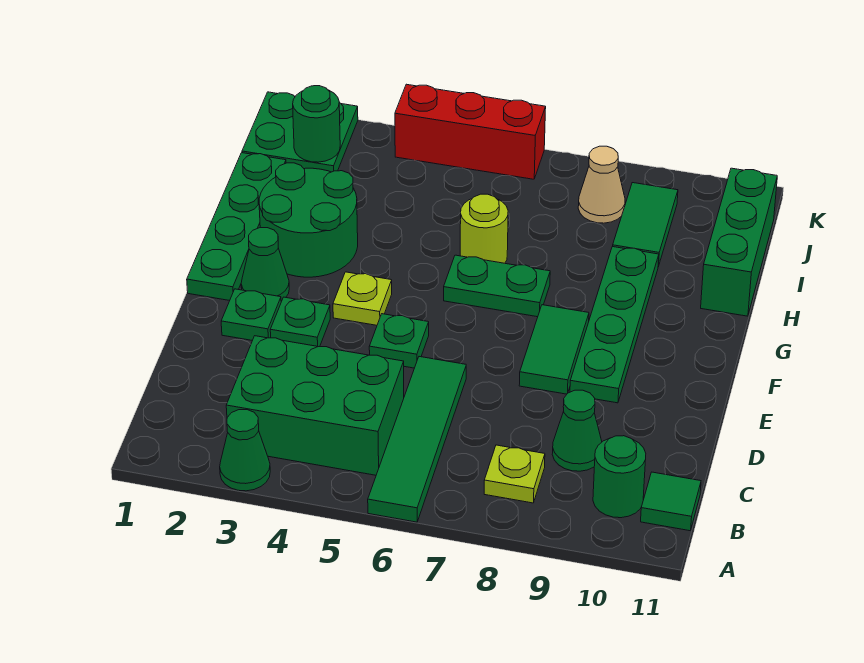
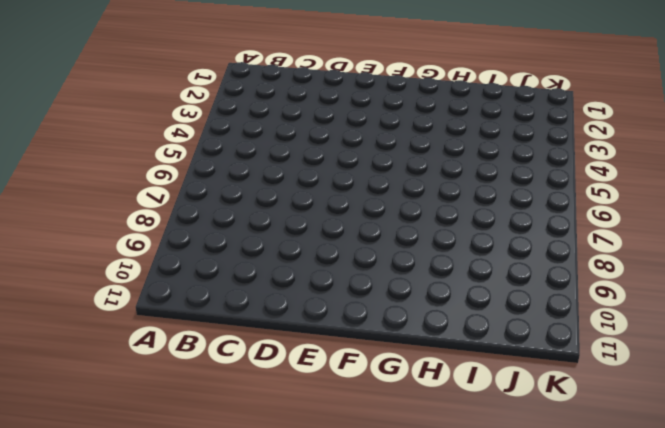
none -> green cone A3 level 1
none -> green tile A6:D6 level 1
none -> green brick B3:C5 level 1

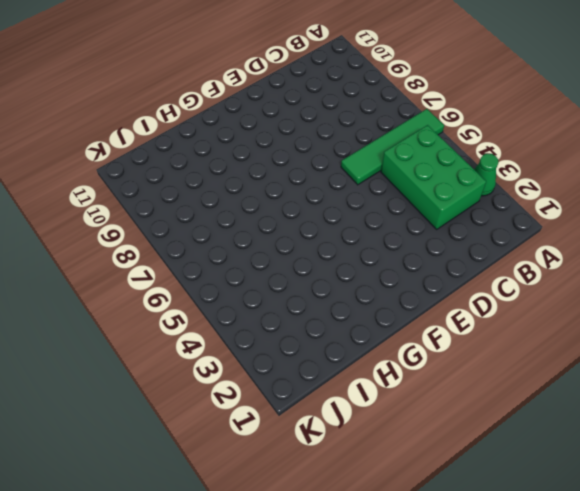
none -> lime plate B8 level 1
none -> green round brick B10 level 1
none -> green tile B11 level 1

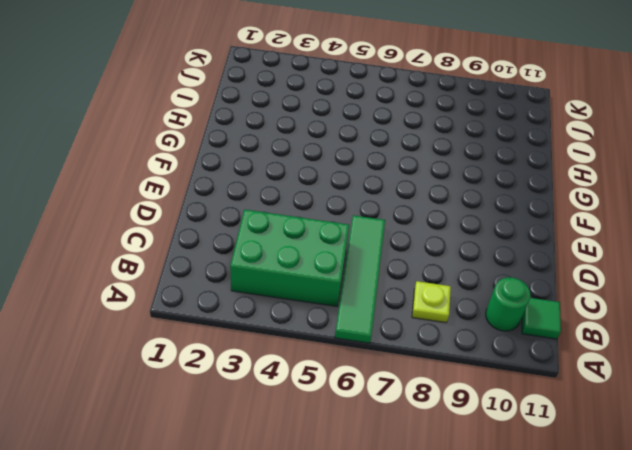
none -> green cone A3 level 1
none -> green cone C9 level 1
none -> green plate E2 level 1

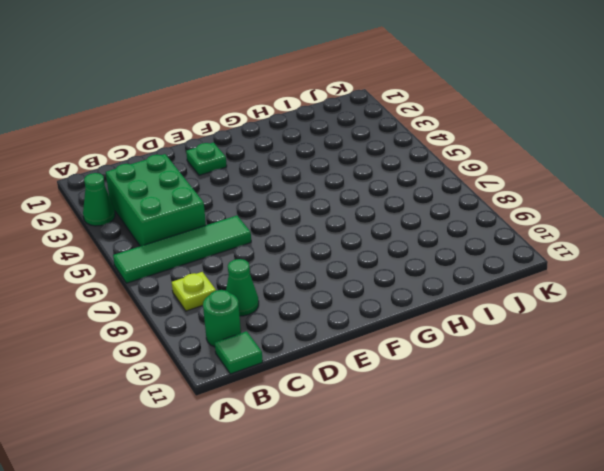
none -> green plate E3 level 1
none -> green plate E5 level 1
none -> green tile E8:F8 level 1

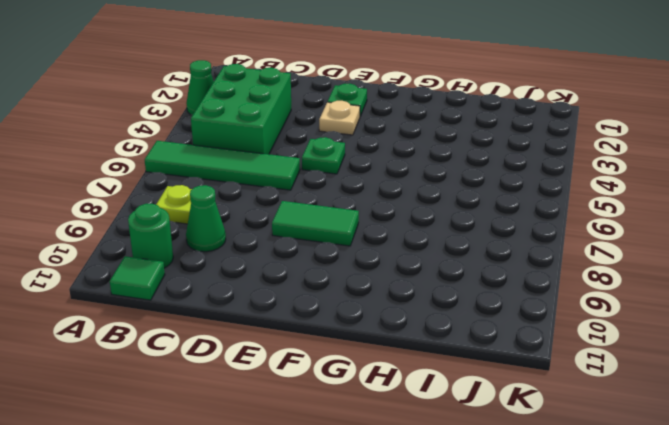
tan plate E3 level 1 -> green plate E3 level 1
none -> green plate E9:H9 level 1
none -> green plate F1:I1 level 1
none -> green cone F2 level 1

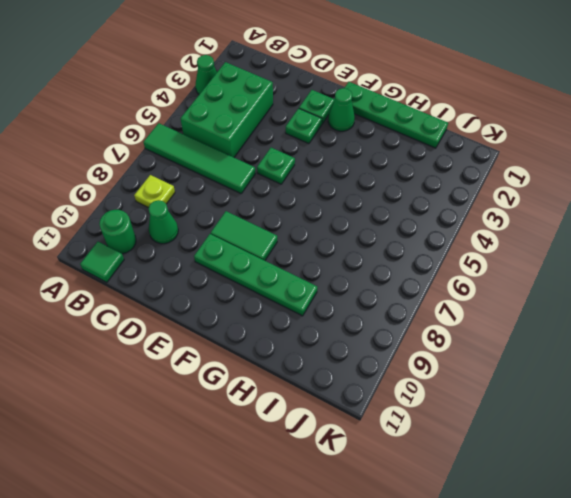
none -> lime plate F4 level 1
none -> green round brick G2:H3 level 1
none -> green plate G6:G7 level 1

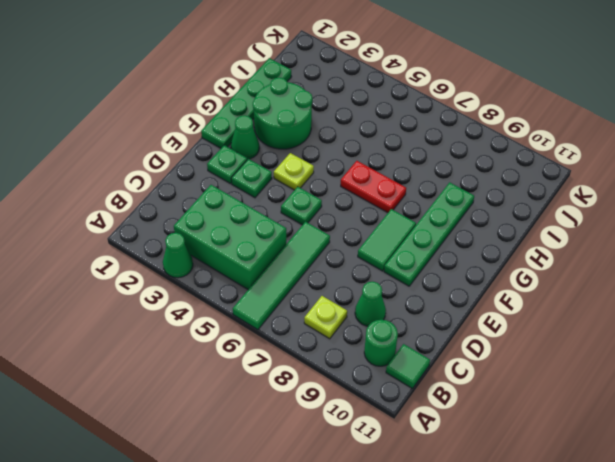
red plate G6:G7 level 1 -> green plate G6:G7 level 1
none -> lime round brick H6 level 1
none -> green brick H11:J11 level 1
none -> green tile I9:J9 level 1

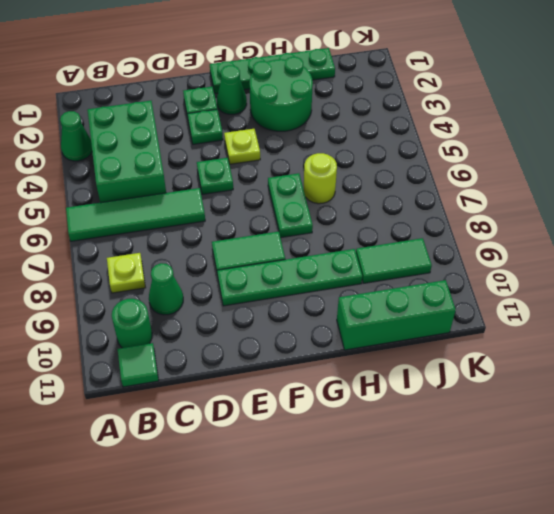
none -> green plate J1:K2 level 1
none -> tan cone J8 level 1
none -> red brick K4:K6 level 1

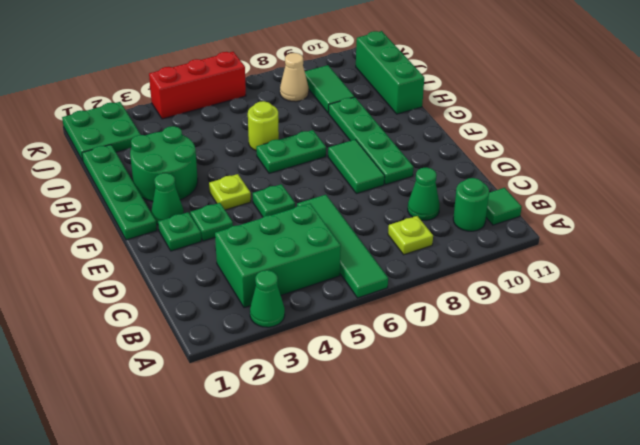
none -> green round brick J2 level 2

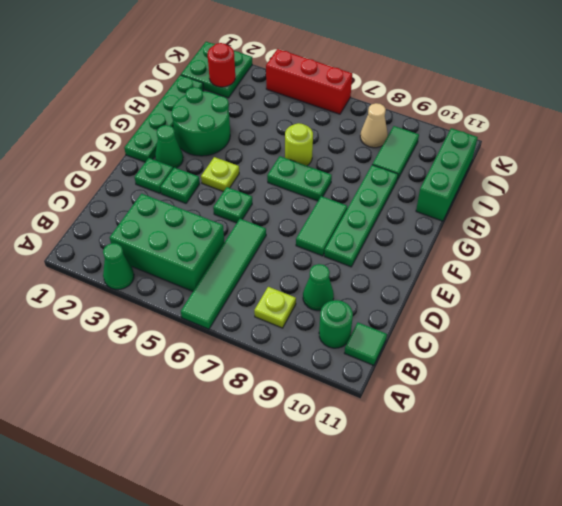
red round brick J2 level 2 -> green round brick J2 level 2

